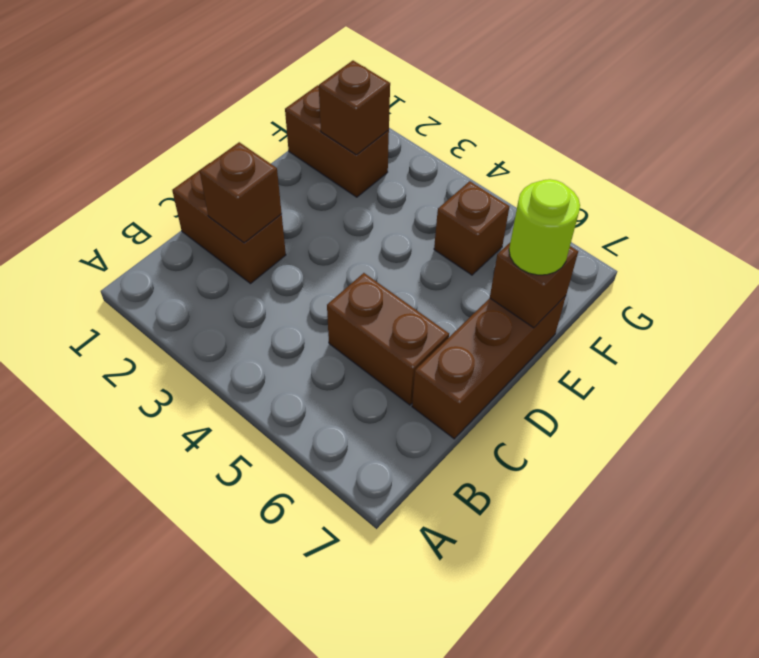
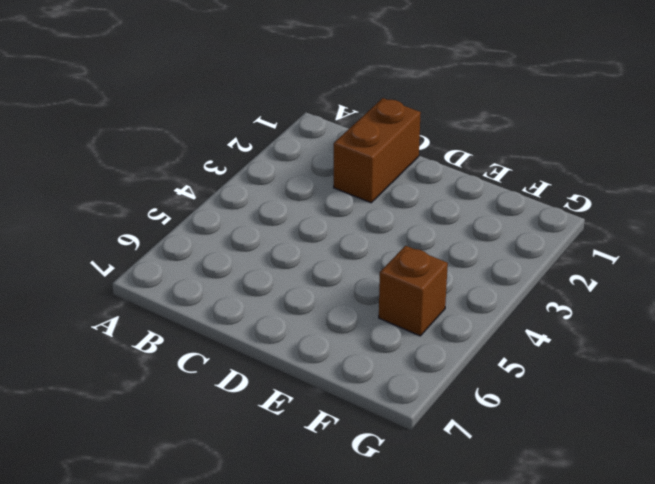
none -> brown brick C5:C6 level 1
none -> brown brick C7:E7 level 1

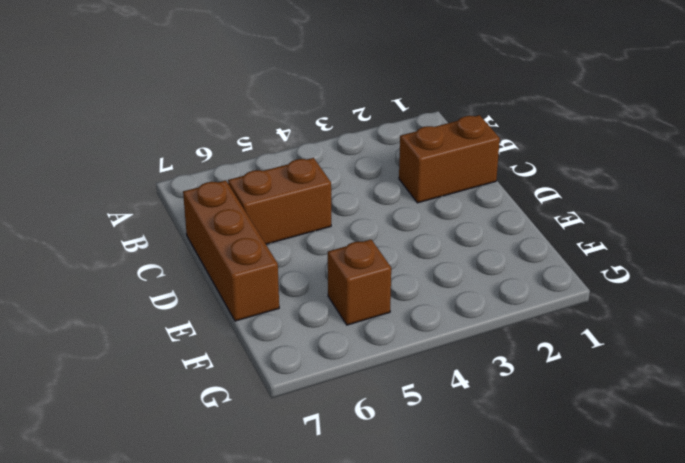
none -> brown brick F1:F2 level 1
none -> brown brick C2 level 2

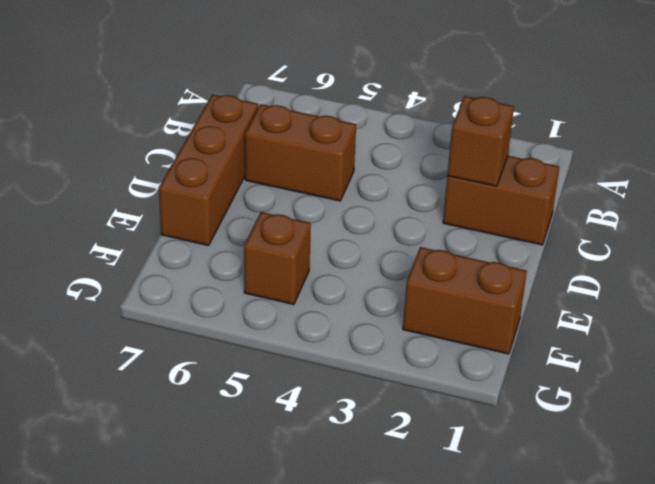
none -> brown brick E7 level 2
none -> brown brick F2 level 2

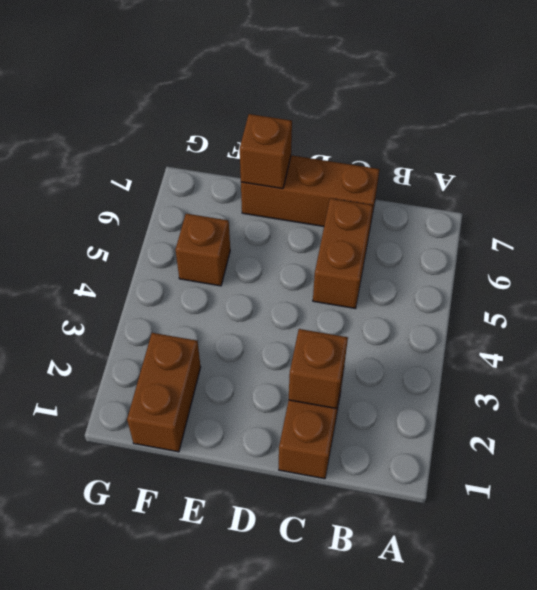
none -> brown brick F2 level 2
none -> lime round brick E7 level 3

